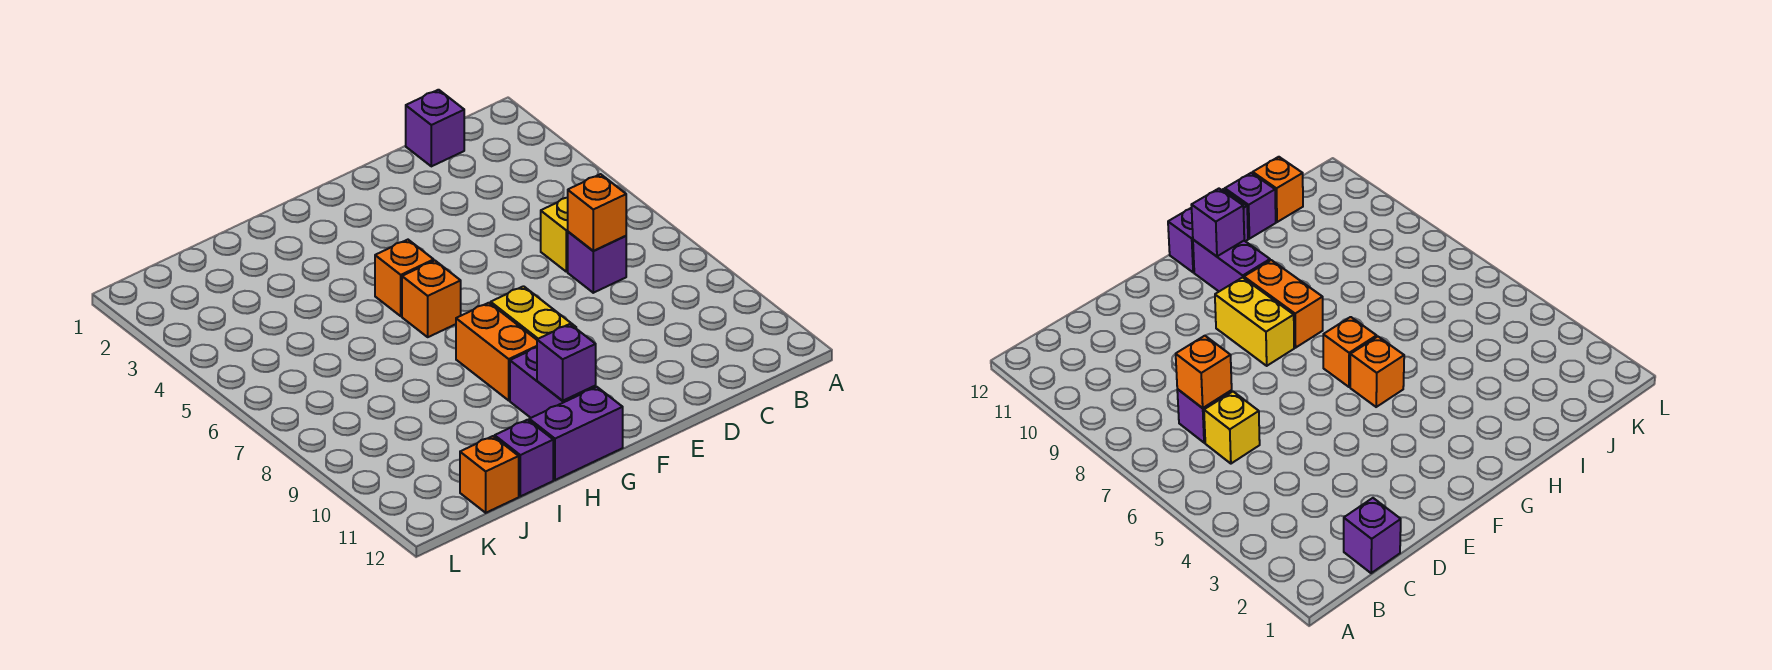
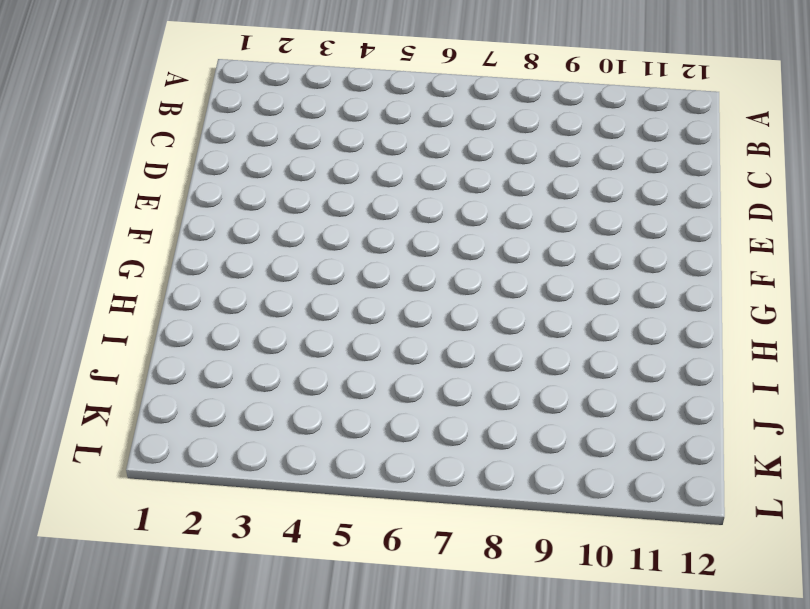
none -> purple brick C1 level 1
none -> yellow brick C6 level 1
none -> purple brick C7 level 1

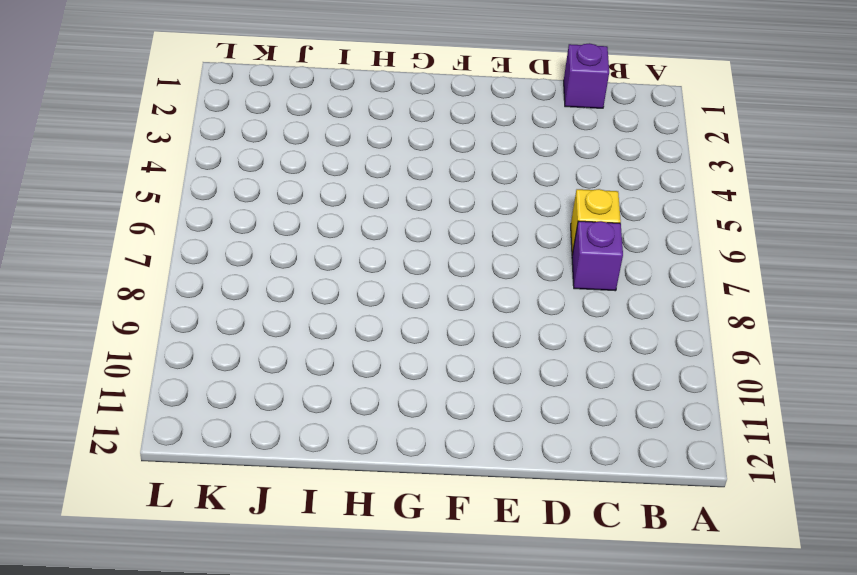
none -> yellow brick F8:F9 level 1
none -> orange brick G5 level 1
none -> orange brick G6 level 1

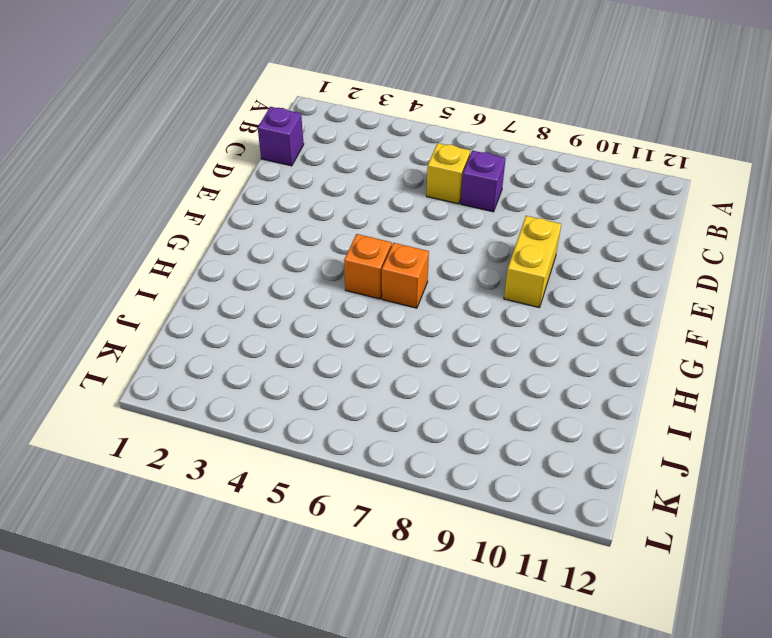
yellow brick E9:F9 level 1 -> yellow brick F8:F9 level 1
none -> orange brick G8:G9 level 1
none -> purple brick G10:G11 level 1
none -> purple brick G12:H12 level 1

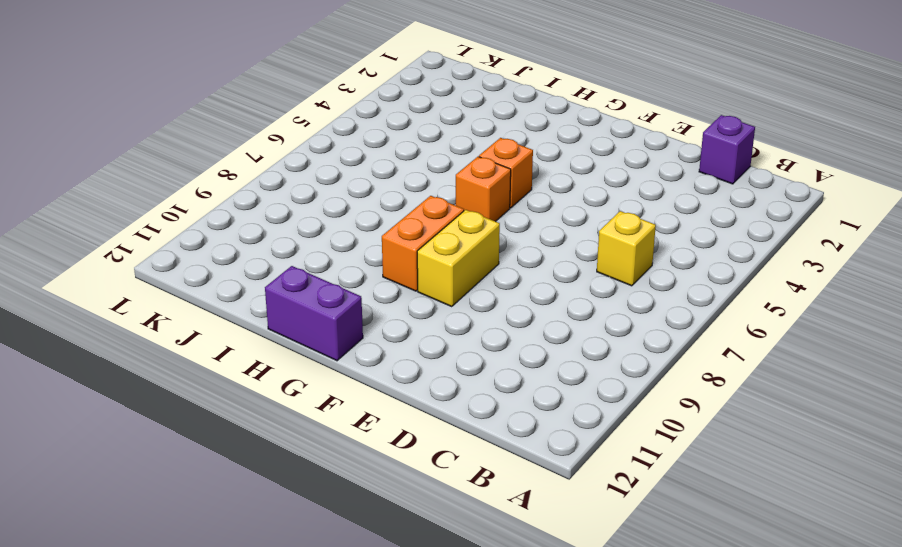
none -> purple brick C7 level 1
none -> purple brick G10:G11 level 1
none -> purple brick I12 level 1

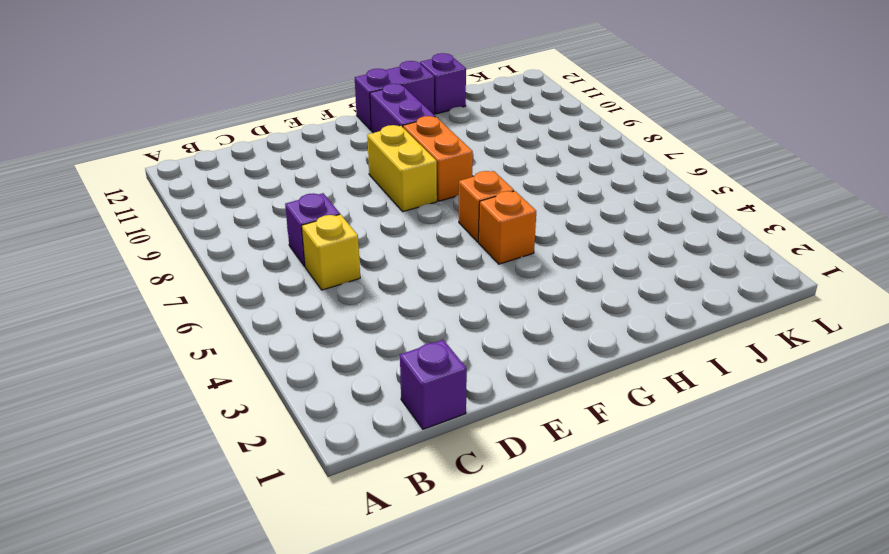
none -> orange brick J12 level 1
none -> orange brick C7 level 2
none -> purple brick G11 level 2

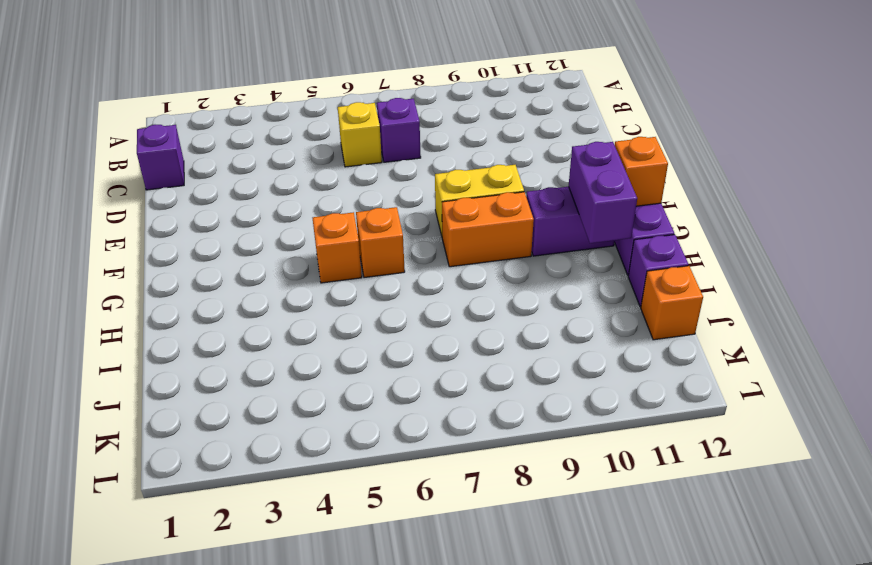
purple brick G11:H11 level 2 -> purple brick G11 level 2
orange brick G12 level 2 -> orange brick C7 level 2

